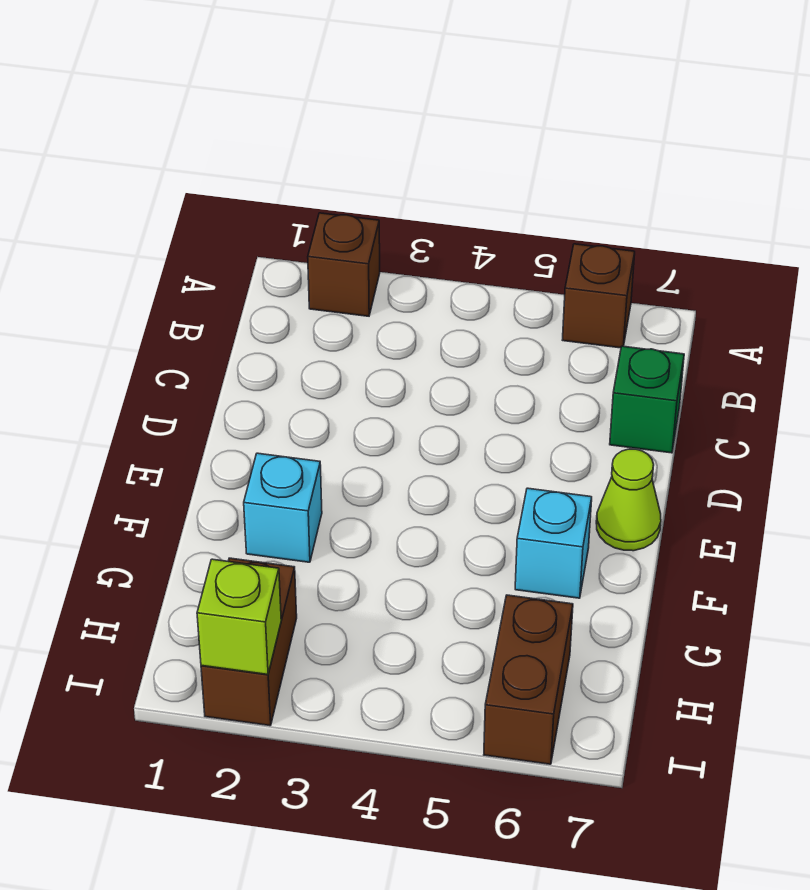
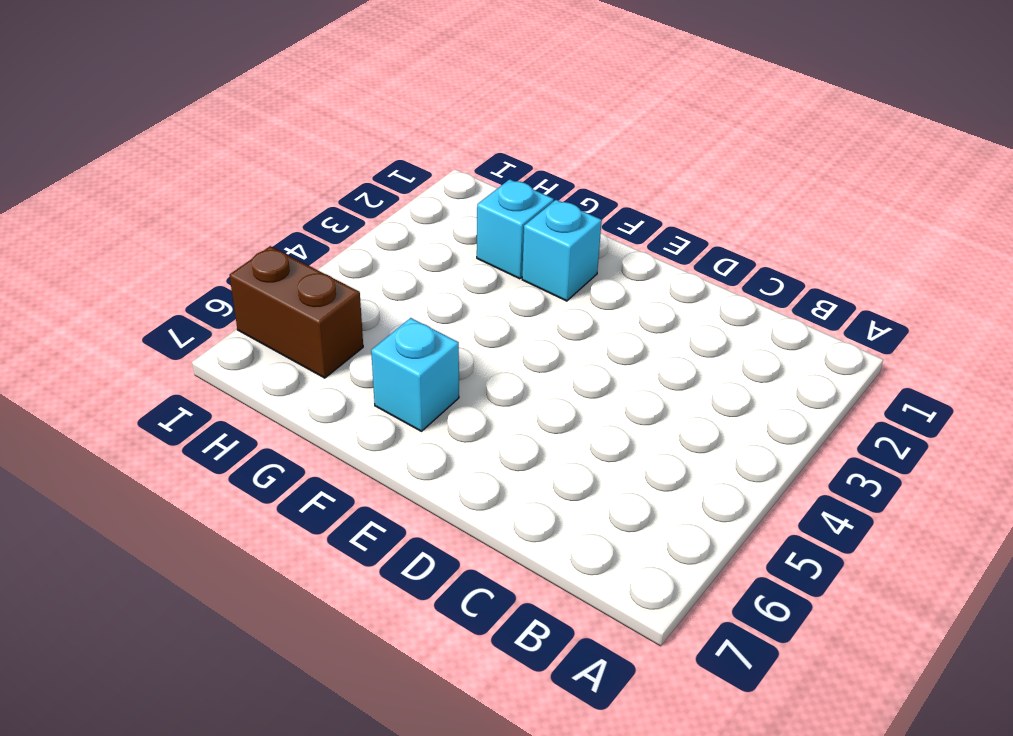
cyan brick G2 level 1 -> none
none -> brown brick A2 level 1
none -> brown brick A6 level 1

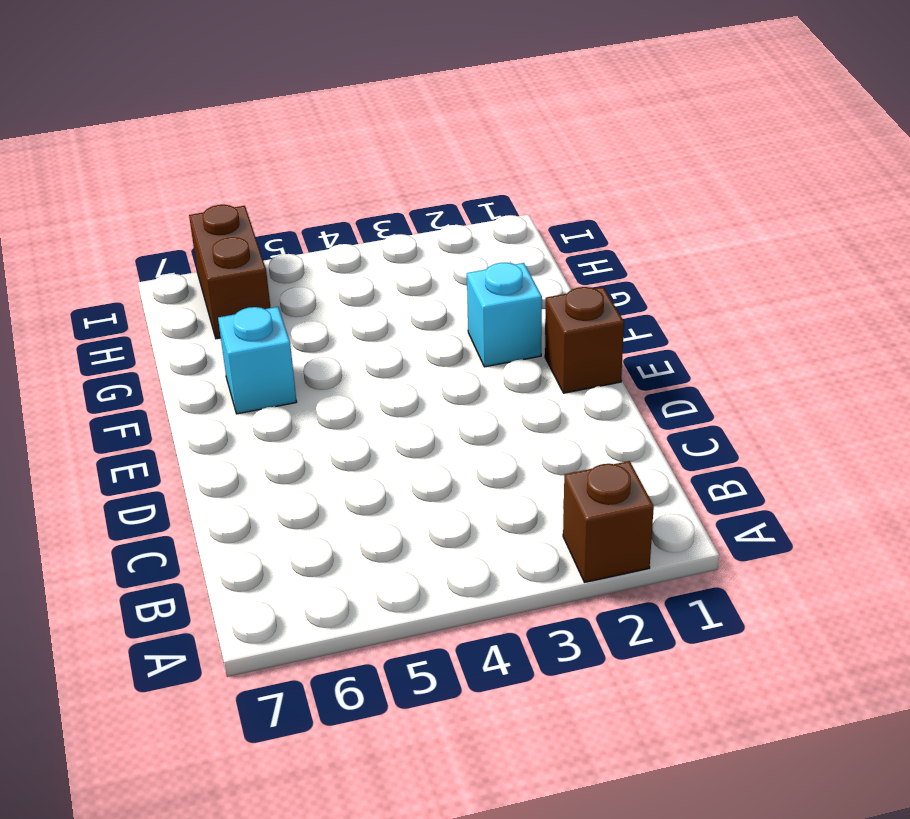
brown brick E1 level 1 -> brown brick A6 level 1
none -> green brick C7 level 1
none -> lime cone E7 level 1

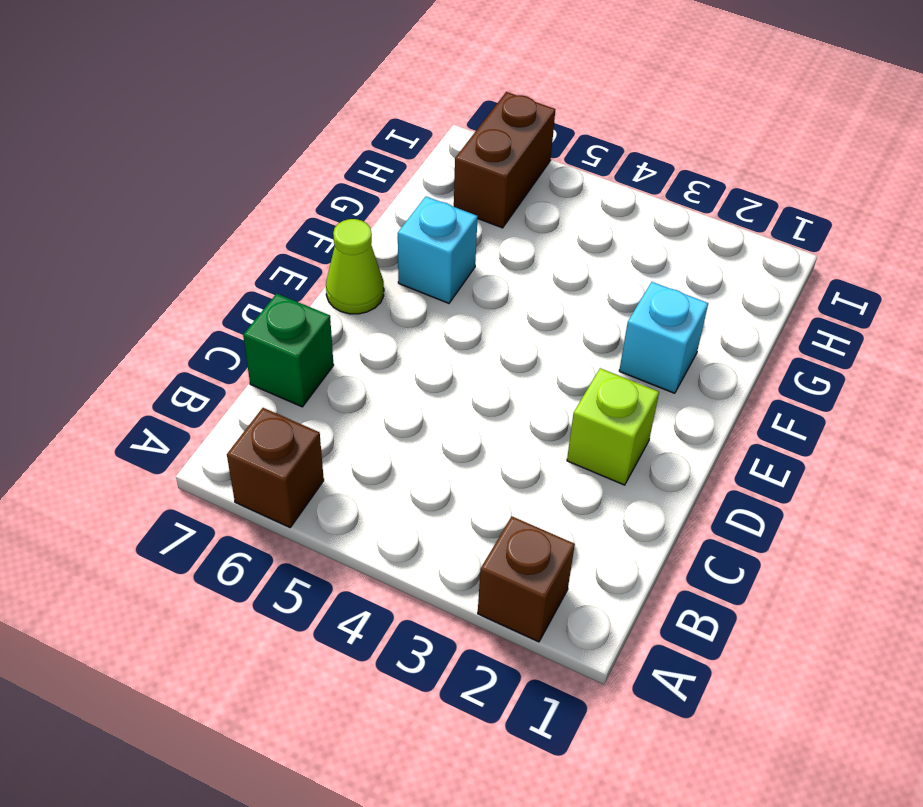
lime brick D2 level 1 -> lime brick I2 level 2
none -> brown brick H2:I2 level 1

